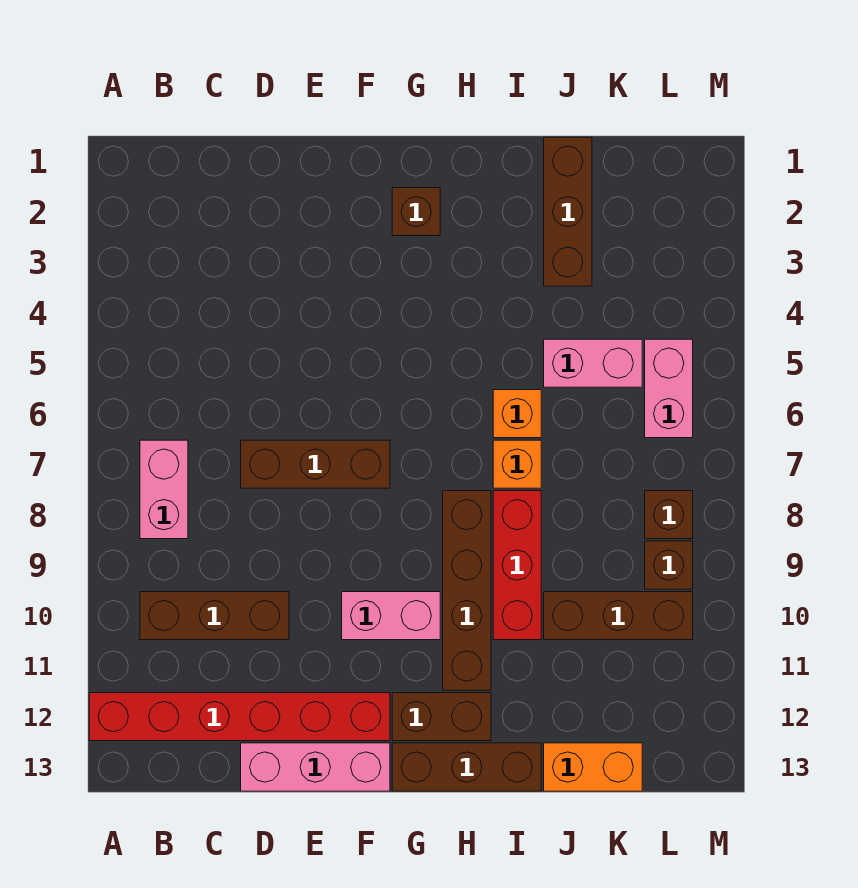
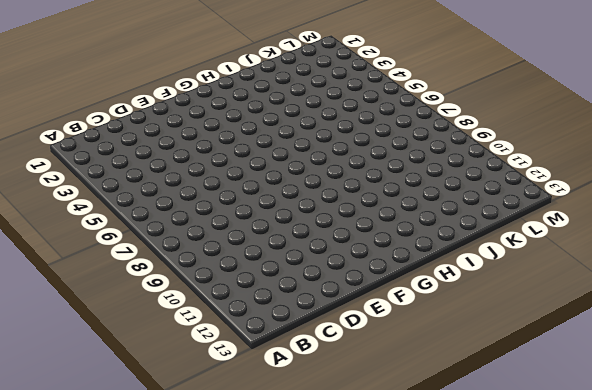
none -> red brick A12:F12 level 1
none -> pink brick B7:B8 level 1
none -> brown brick B10:D10 level 1

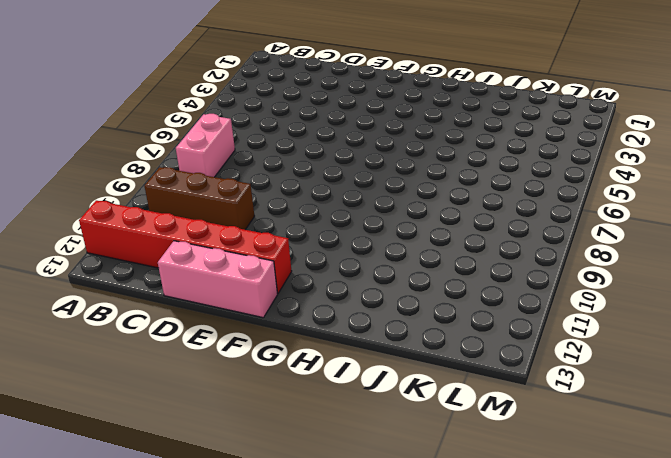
none -> brown brick D7:F7 level 1
none -> pink brick F10:G10 level 1
none -> brown brick G2 level 1

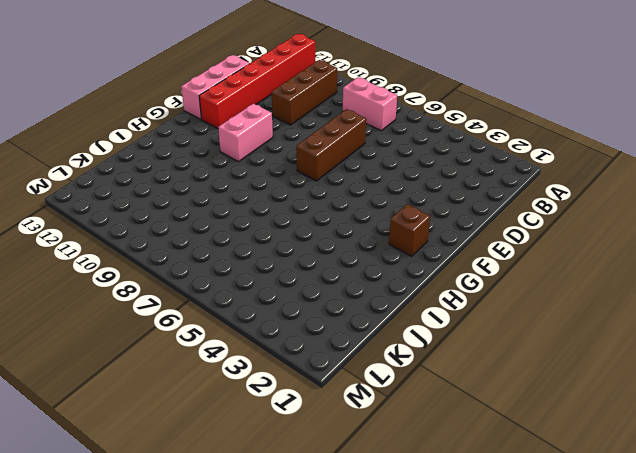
none -> brown brick G12:H12 level 1
none -> brown brick G13:I13 level 1
none -> brown brick H8:H11 level 1

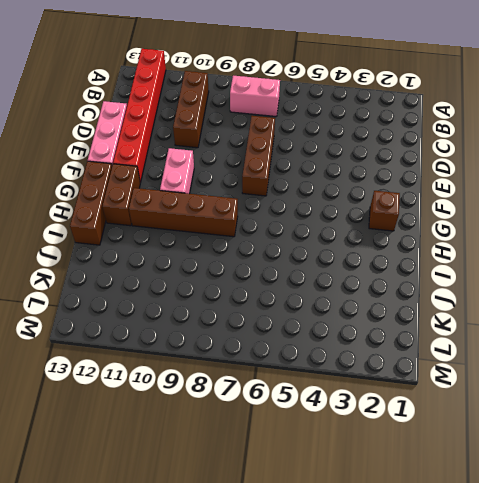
none -> orange brick I6 level 1
none -> orange brick I7 level 1
none -> red brick I8:I10 level 1

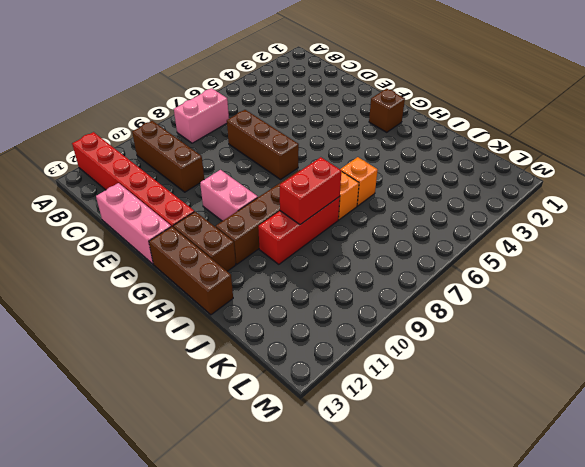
red brick I8:I9 level 2 -> none
none -> brown brick J1:J3 level 1
none -> pink brick J5:K5 level 1
none -> brown brick J10:L10 level 1

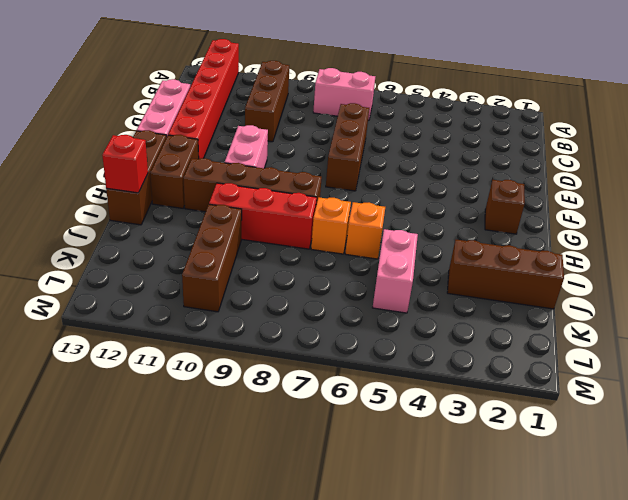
red brick I13 level 2 -> none
none -> orange brick J13:K13 level 1
none -> pink brick L5:L6 level 1
none -> brown brick L8 level 1

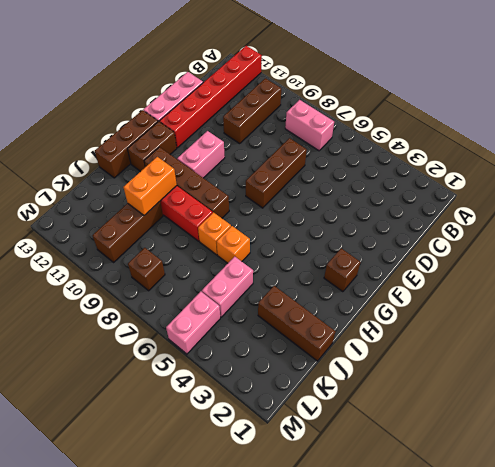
orange brick I10:J10 level 2 -> orange brick J13:K13 level 1
pink brick L5:M5 level 1 -> pink brick L5:L6 level 1
none -> brown brick L9 level 1

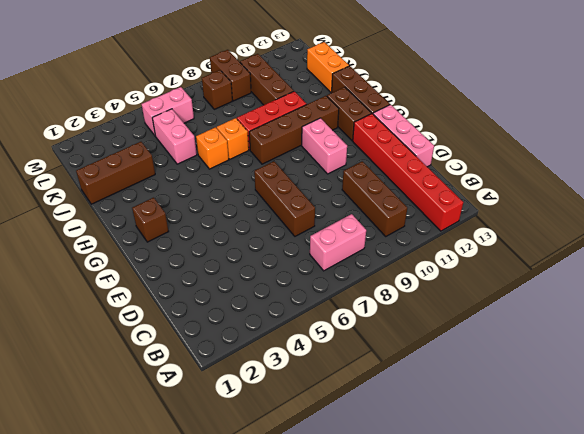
brown brick L9:M9 level 1 -> brown brick L9 level 1

